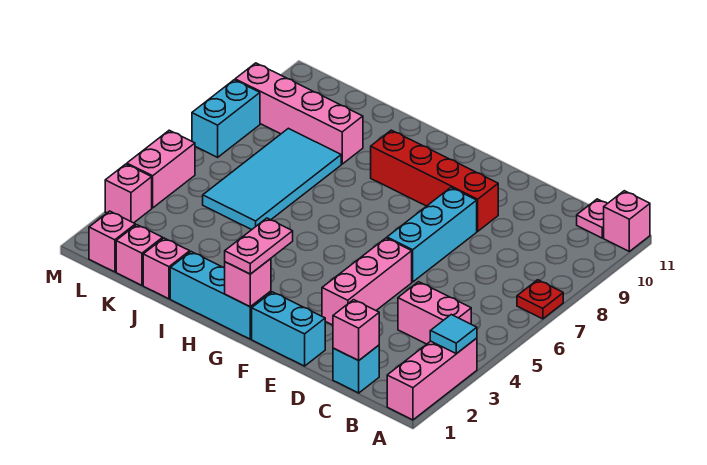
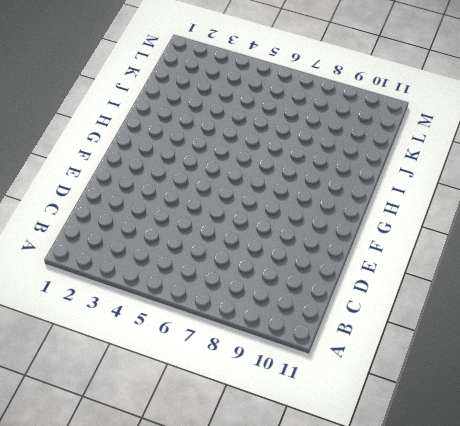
none -> pink brick A1:A3 level 1
none -> red plate A7 level 1
none -> pink brick A11 level 1

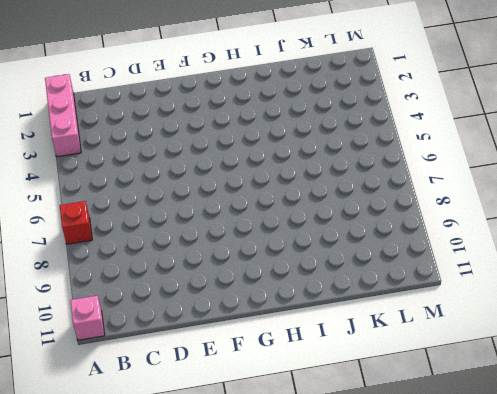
red brick A7 level 1 -> red plate A7 level 1
none -> pink brick B4:C4 level 1
none -> pink plate B11 level 1
none -> cyan brick C1 level 1

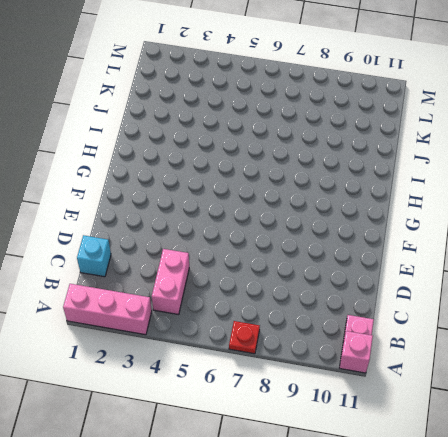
none -> cyan brick E1:F1 level 1
none -> pink brick E3:E5 level 1
none -> cyan brick E6:E8 level 1

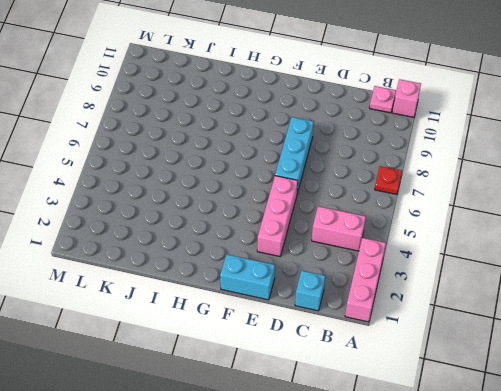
none -> red brick E9:H9 level 1
none -> cyan brick G1:I1 level 1
none -> pink brick J1 level 1

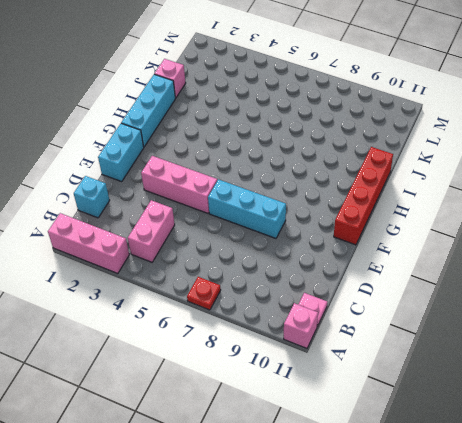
red brick F11:I11 level 1 -> red brick E9:H9 level 1
none -> cyan tile J5:K8 level 1
none -> pink brick J9:M9 level 1
none -> pink brick K1 level 1

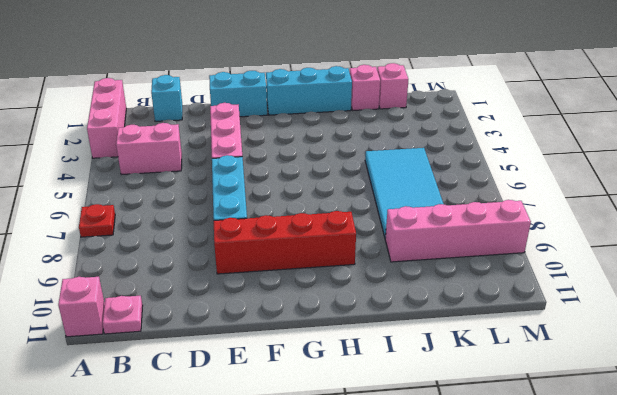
none -> pink brick L1 level 1
none -> pink brick M3 level 1
none -> pink brick M4:M5 level 1

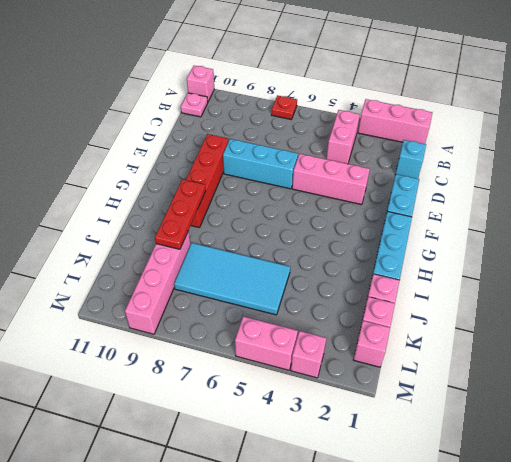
red plate H9:J9 level 2 -> none
none -> cyan brick M7:M8 level 1
none -> cyan tile A3 level 2
none -> pink brick C1 level 2

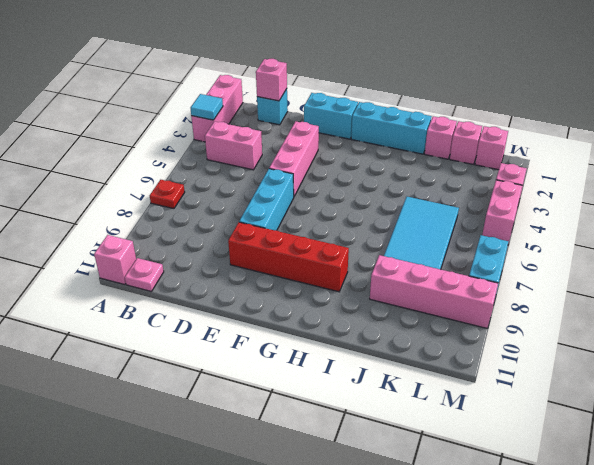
none -> pink brick G1 level 2
none -> pink plate G1:G2 level 3

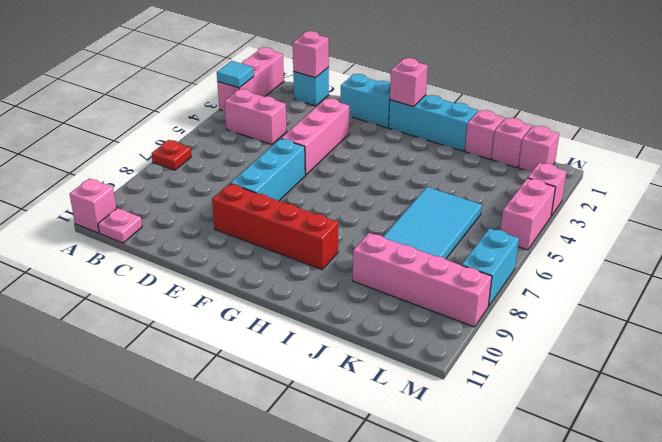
none -> pink plate G1:G2 level 3

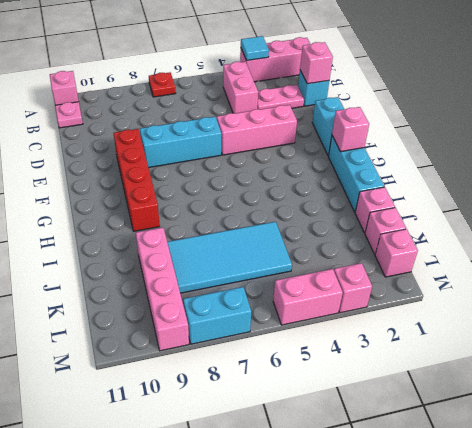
pink plate C2:C3 level 1 -> pink plate G1:G2 level 3

